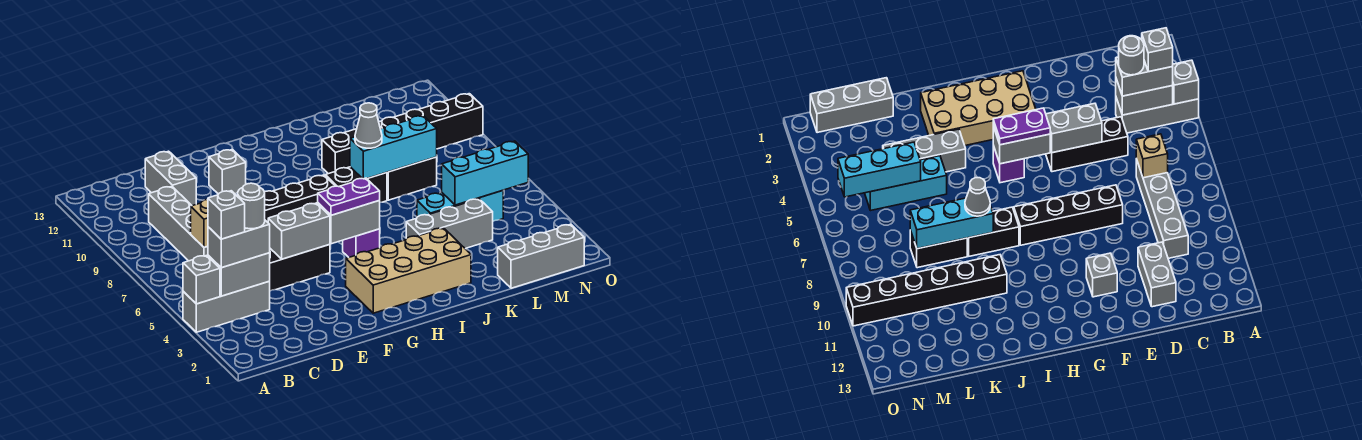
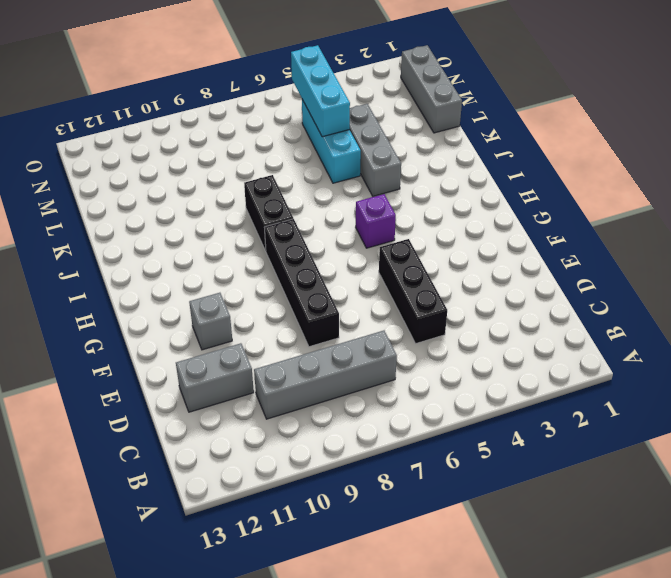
none -> grey brick A4:C4 level 1
none -> tan brick G2:J3 level 1
none -> black brick J10:O10 level 1

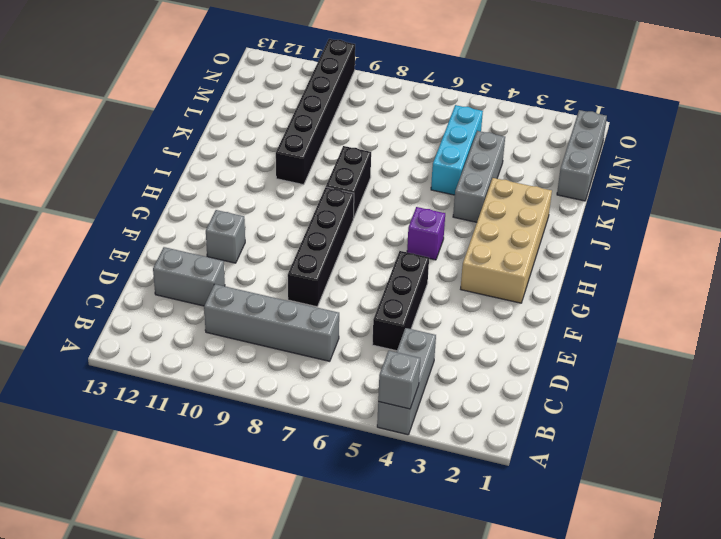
none -> black brick K8:L8 level 1
none -> grey brick B4:C4 level 2
none -> tan brick C7 level 2

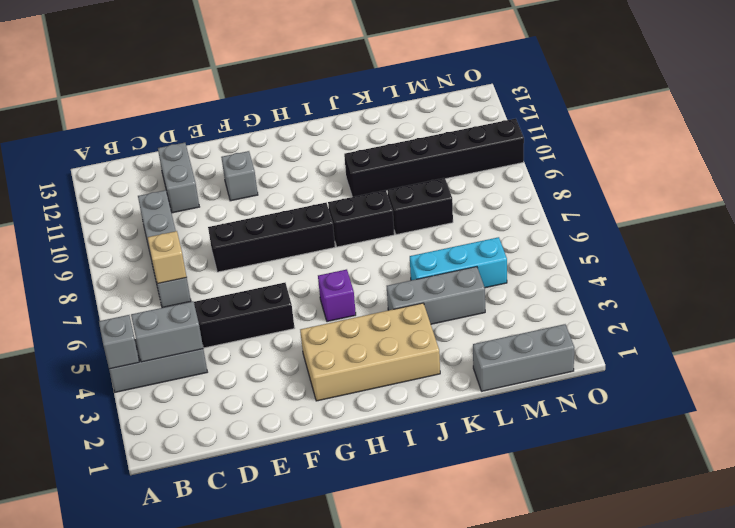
none -> grey brick E5:F5 level 2
none -> grey brick G5:H5 level 2
none -> cyan brick J8:L8 level 2

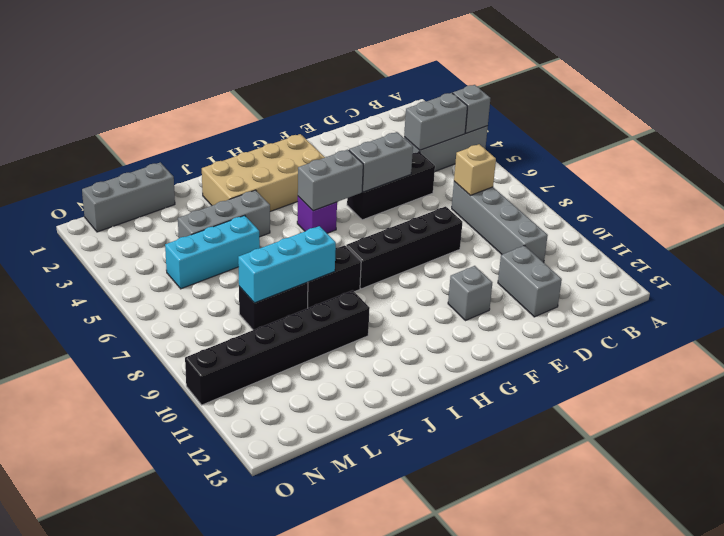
none -> cyan brick L5:N5 level 2
none -> grey brick B4:C4 level 3
none -> purple plate G5:H5 level 3

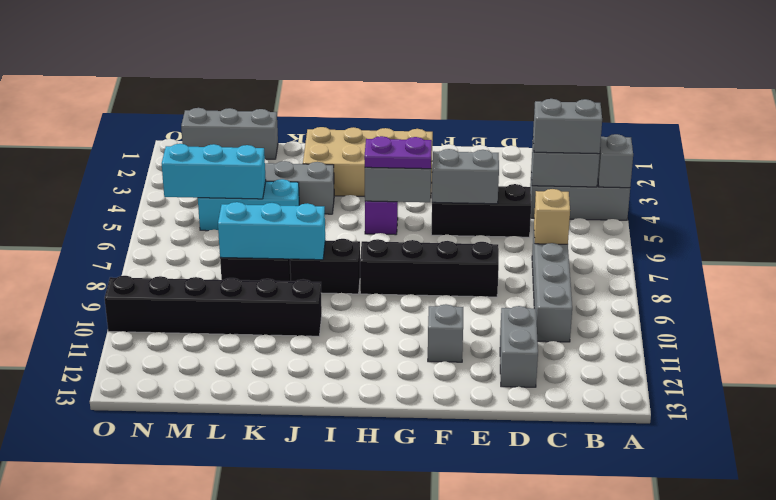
none -> grey cone J8 level 3
none -> grey brick B4 level 4
none -> grey round brick C4 level 4

